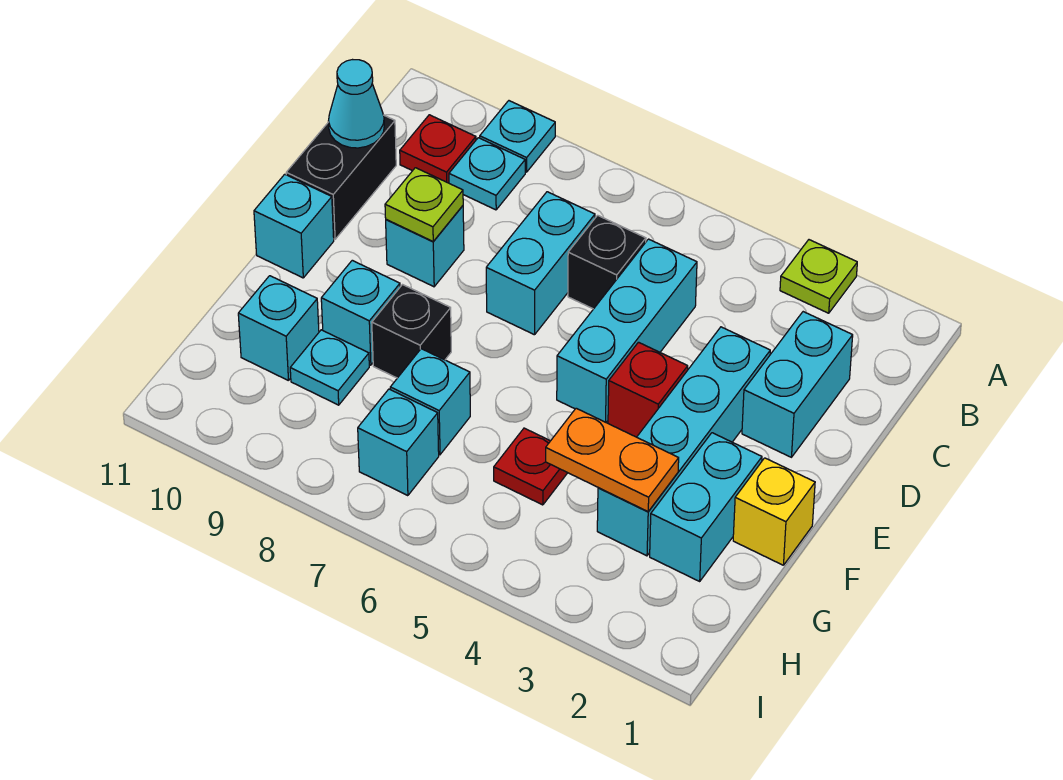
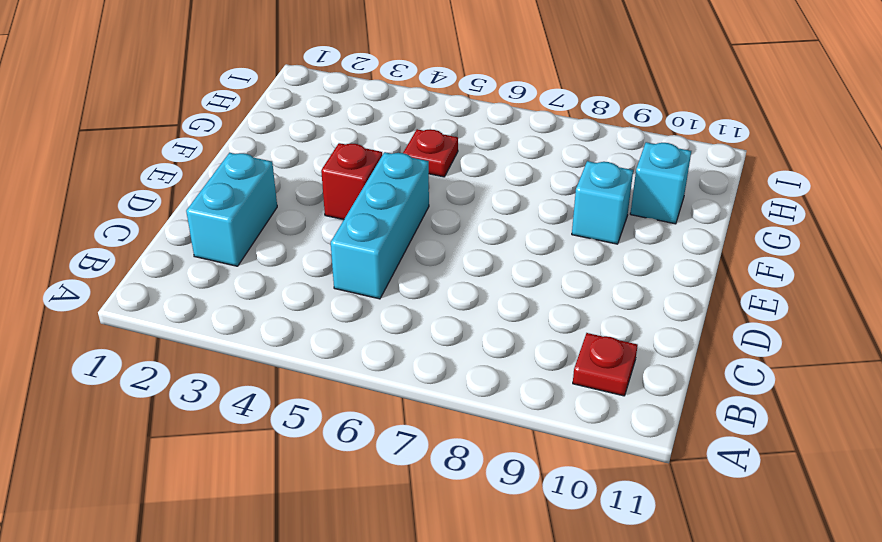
none -> lime plate A3 level 1
none -> cyan plate A9 level 1
none -> cyan plate B9 level 1

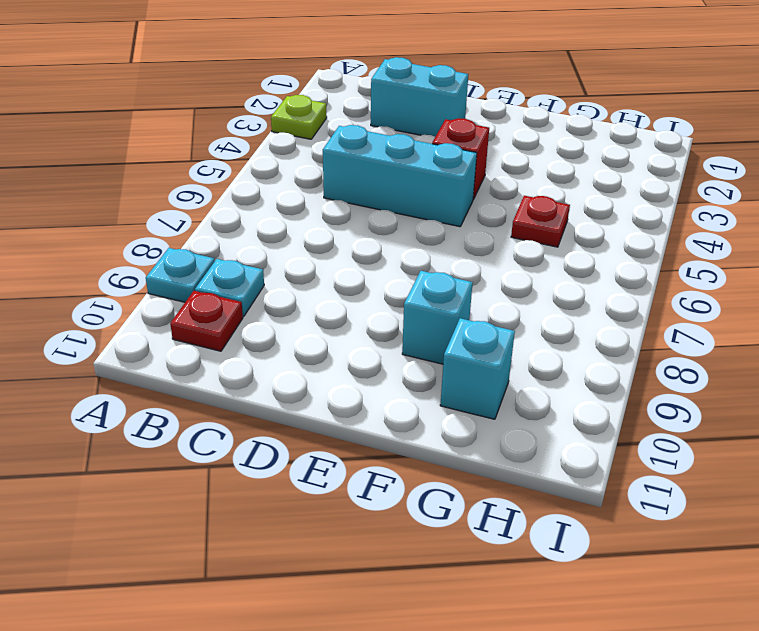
none -> black brick C6 level 1
none -> cyan brick C7:D7 level 1
none -> black brick C11:D11 level 1

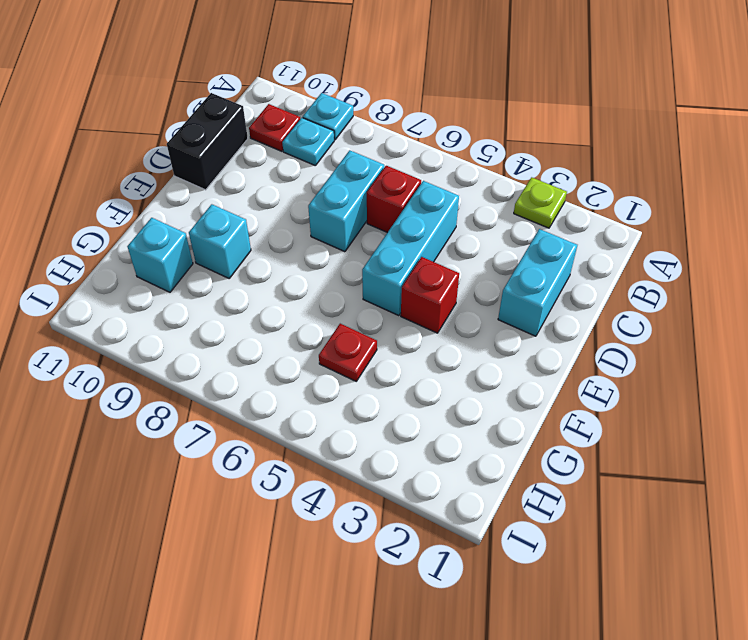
red brick C6 level 1 -> black brick C6 level 1
none -> cyan brick D3:G3 level 1
none -> cyan brick D9 level 1
none -> cyan brick E11 level 1

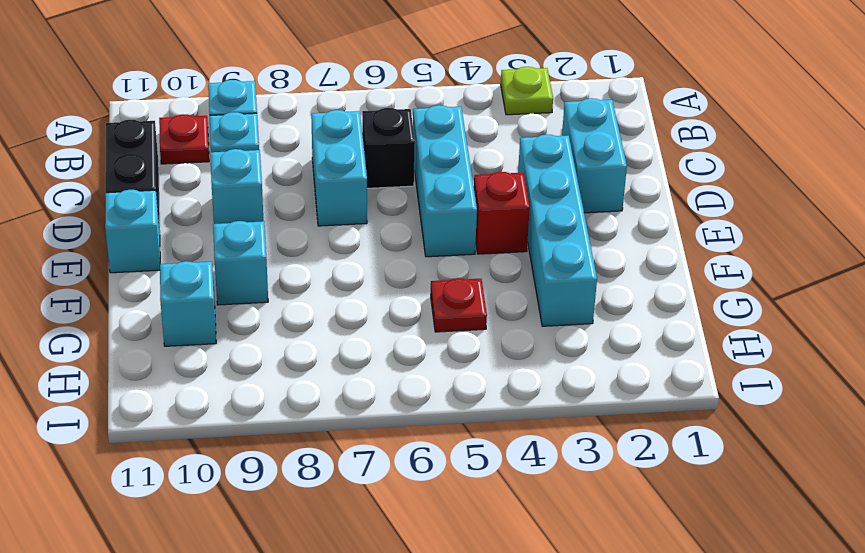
none -> yellow brick F1 level 1
none -> cyan brick F2:G2 level 1
none -> black brick F8 level 1

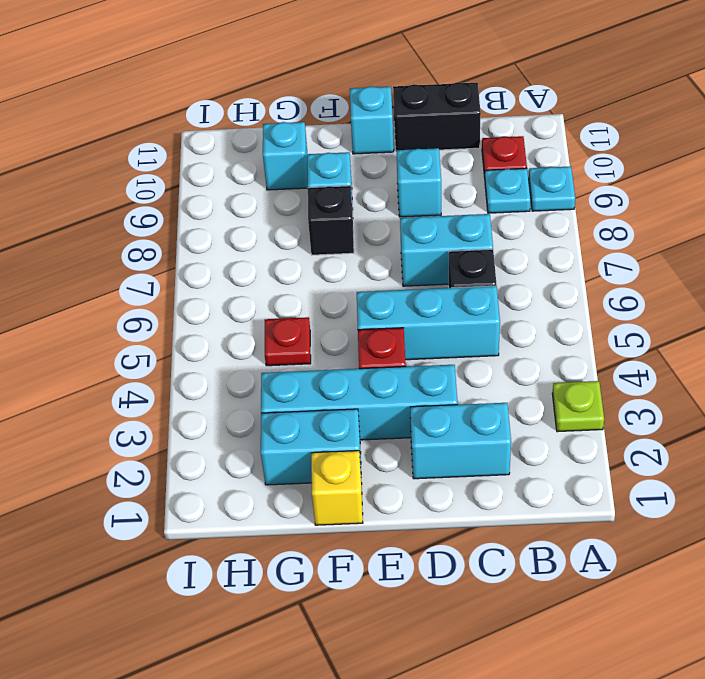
none -> cyan brick G7 level 1
none -> cyan plate G9 level 1
none -> cyan brick H7 level 1

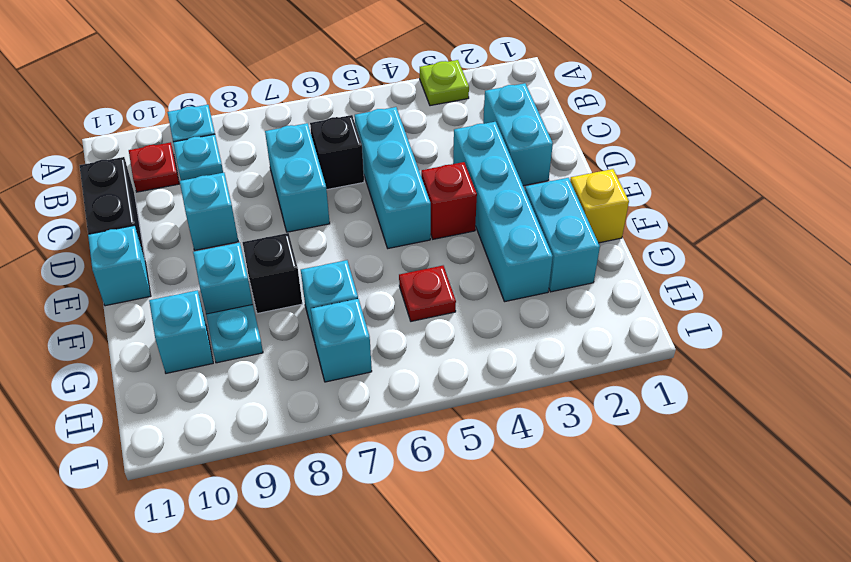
none -> cyan cone C11 level 2
none -> lime plate D9 level 2
none -> orange plate G3:G4 level 2

